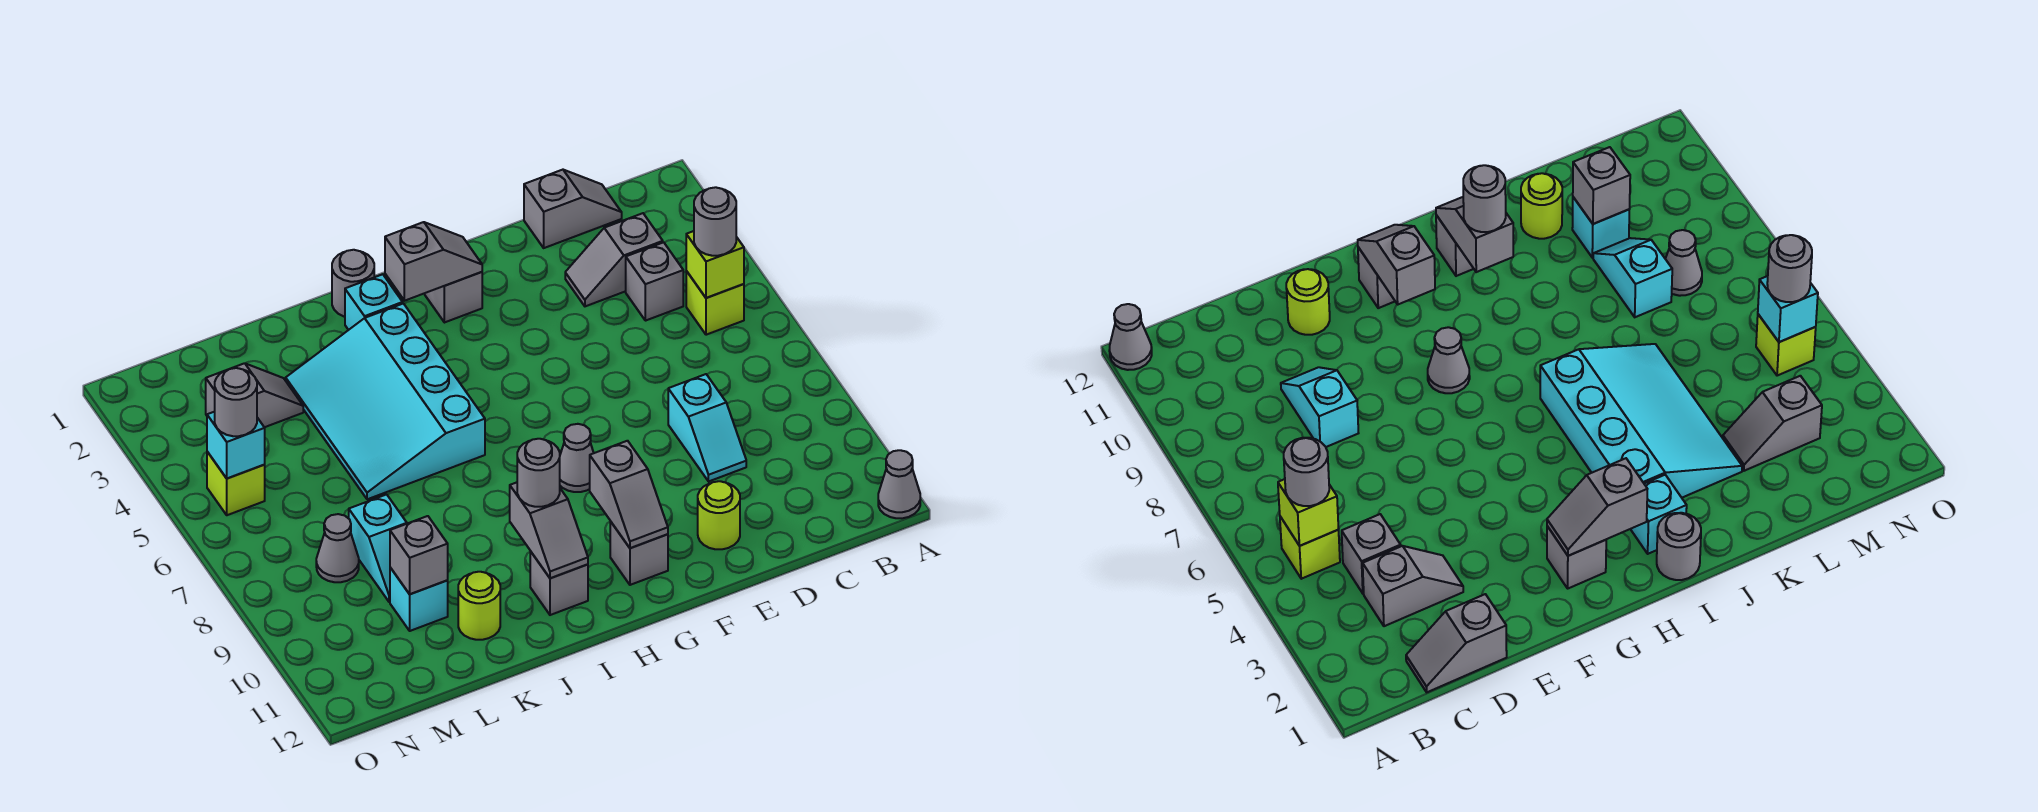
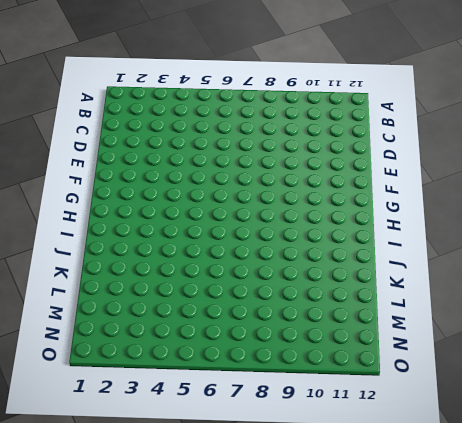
none -> grey cone A12 level 1
none -> lime brick B5 level 1
none -> grey slope C1:D1 level 1 top D

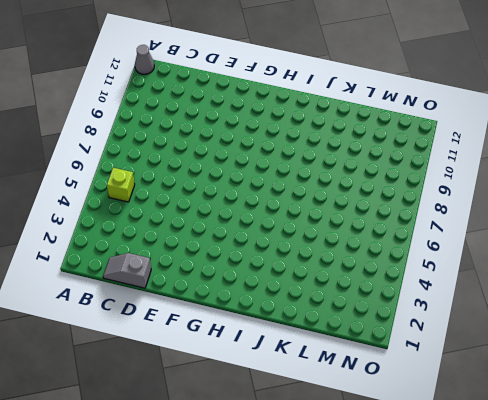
none -> grey slope C3:D3 level 1 top C
none -> grey brick C4 level 1
none -> cyan slope D8:D9 level 1 top 8

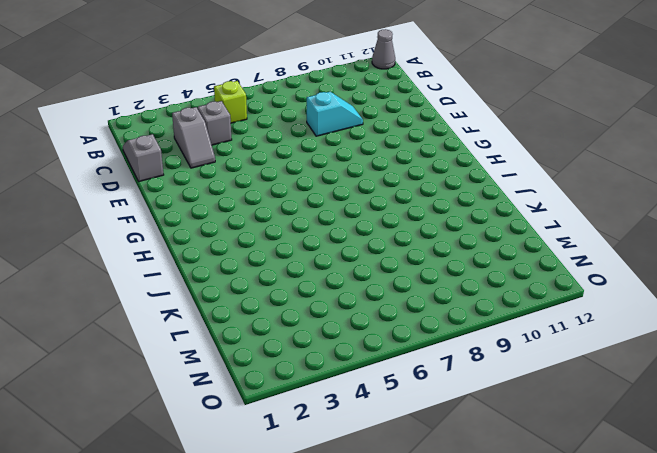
none -> lime round brick E11 level 1
none -> grey brick G2 level 1
none -> grey cone G8 level 1

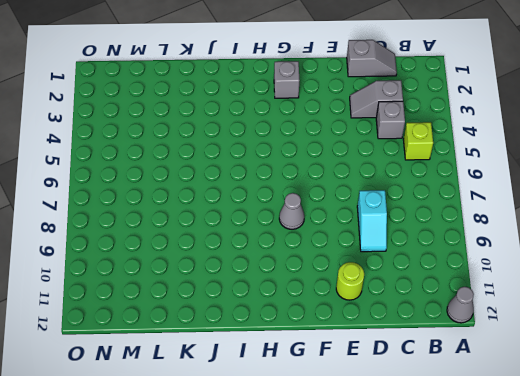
none -> grey brick G11 level 1
none -> grey round brick I1 level 1
none -> cyan brick I2 level 1

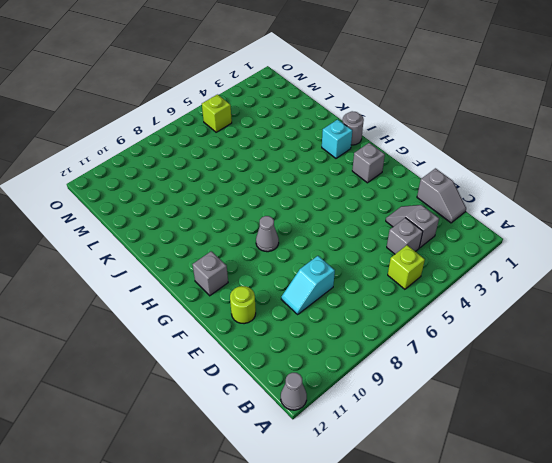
none -> cyan slope I3:K6 level 1 top I
none -> grey brick I11 level 1
none -> lime round brick K11 level 1

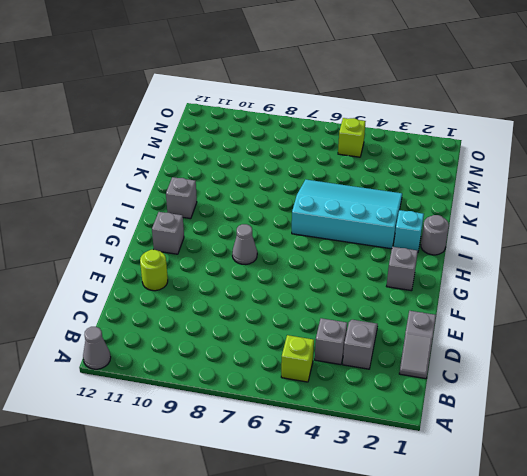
none -> cyan slope D8:D9 level 1 top 8
none -> lime round brick K11 level 1
none -> grey slope L3:M3 level 1 top M

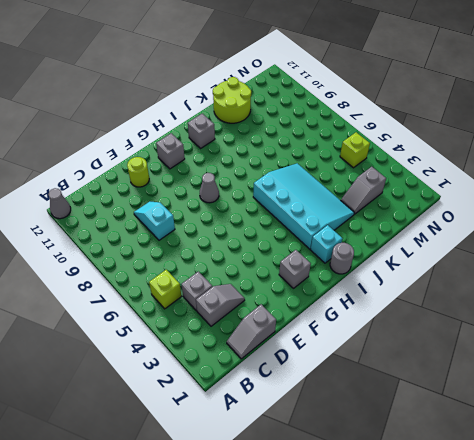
lime round brick K11:L12 level 1 -> lime round brick K11 level 1
none -> cyan slope L8:L9 level 1 top 8
none -> cyan brick L10 level 1
none -> grey cone M8 level 1

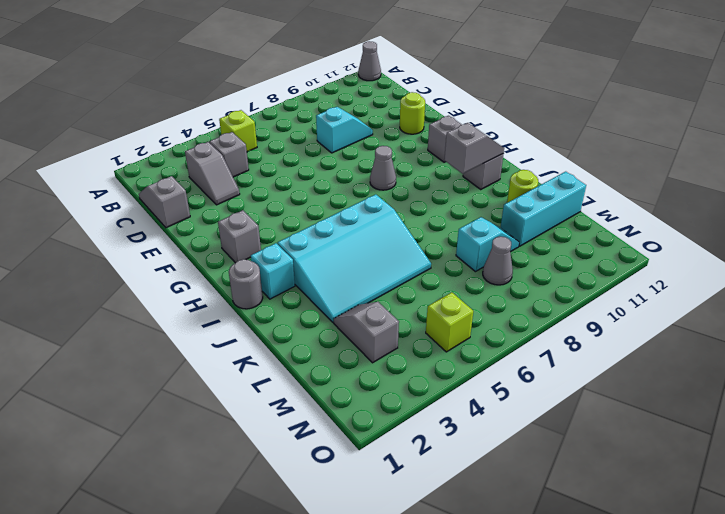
cyan brick L10:L12 level 1 -> cyan brick L10 level 1
none -> lime brick B5 level 2
none -> grey slope G2:H2 level 2 top H
none -> grey slope G10:G11 level 2 top 10

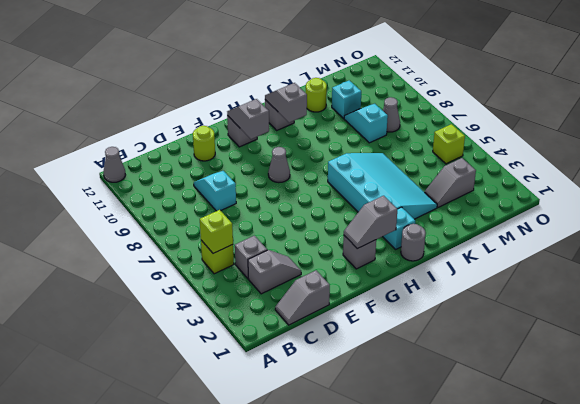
none -> grey brick L10 level 2
none -> cyan brick N5 level 2
none -> grey round brick B5 level 3

